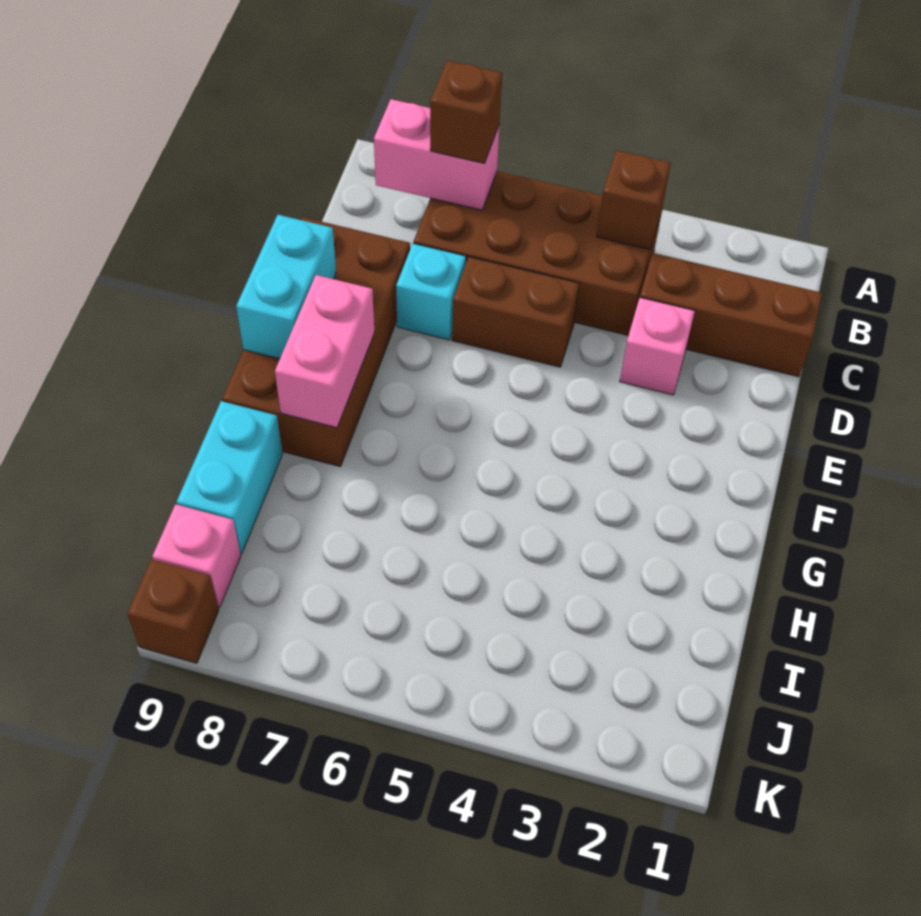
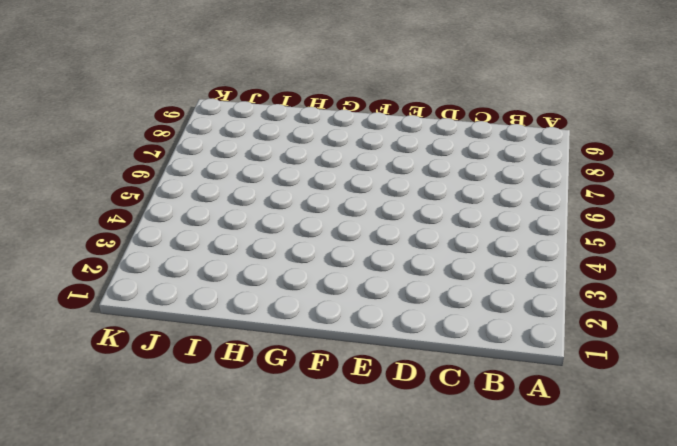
none -> brown brick B4:C7 level 1
none -> brown brick C1:C3 level 1
none -> pink brick D3 level 1

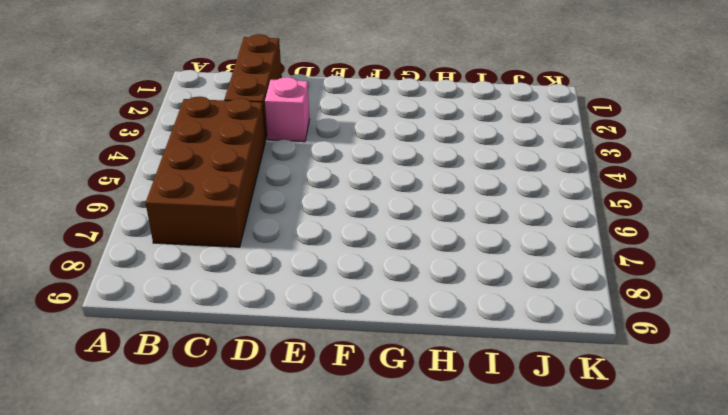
none -> brown brick D5:D6 level 1
none -> cyan brick D7 level 1
none -> brown brick D8:G9 level 1

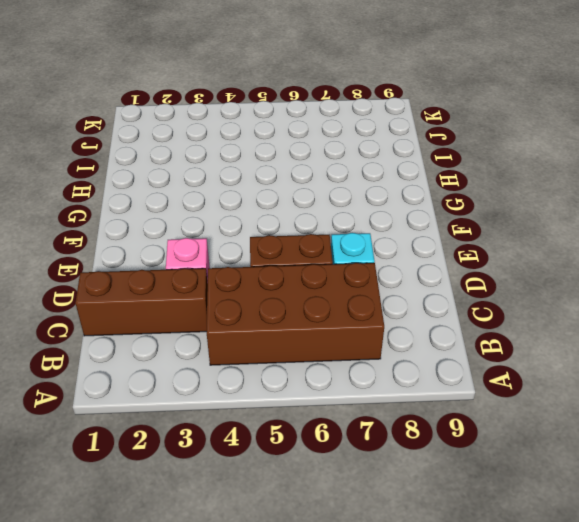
none -> brown brick D8:G9 level 1
none -> cyan brick H9:I9 level 1
none -> pink brick J9 level 1

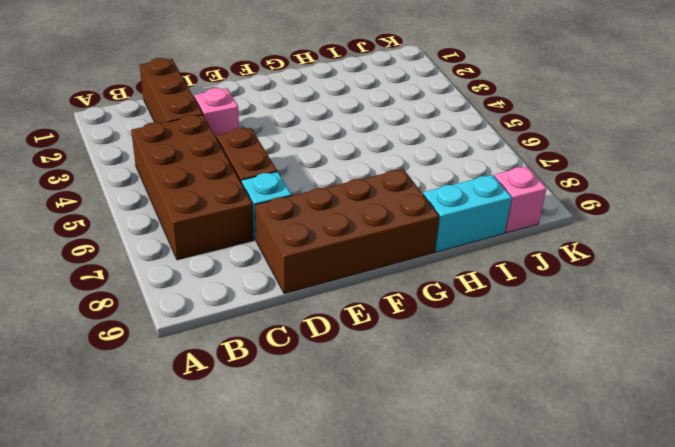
none -> brown brick K9 level 1
none -> brown brick B4 level 2
none -> pink brick B7:B8 level 2

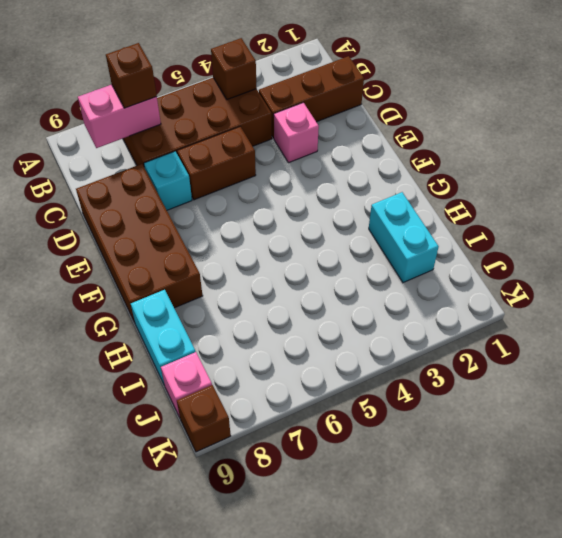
cyan brick H2:I2 level 1 -> cyan brick E9:F9 level 2
none -> pink brick F8:G8 level 2

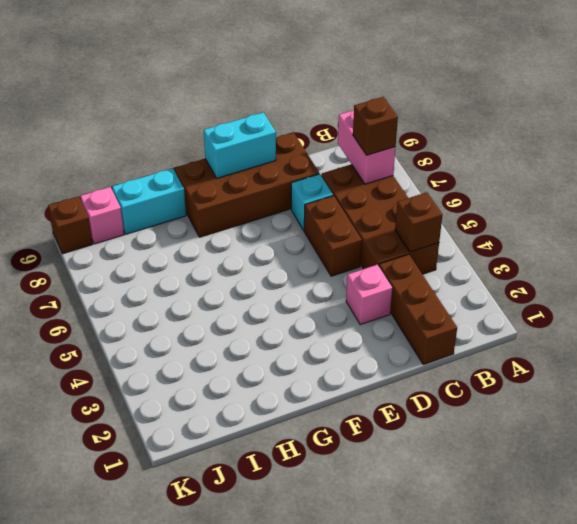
none -> pink brick F8:G8 level 2

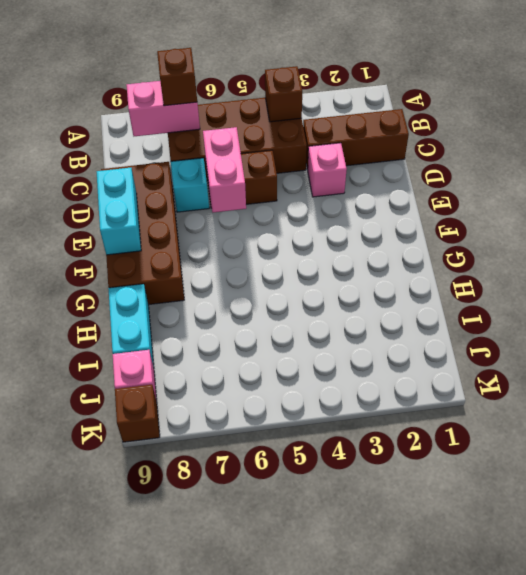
pink brick D6:E6 level 2 -> pink brick F8:G8 level 2

